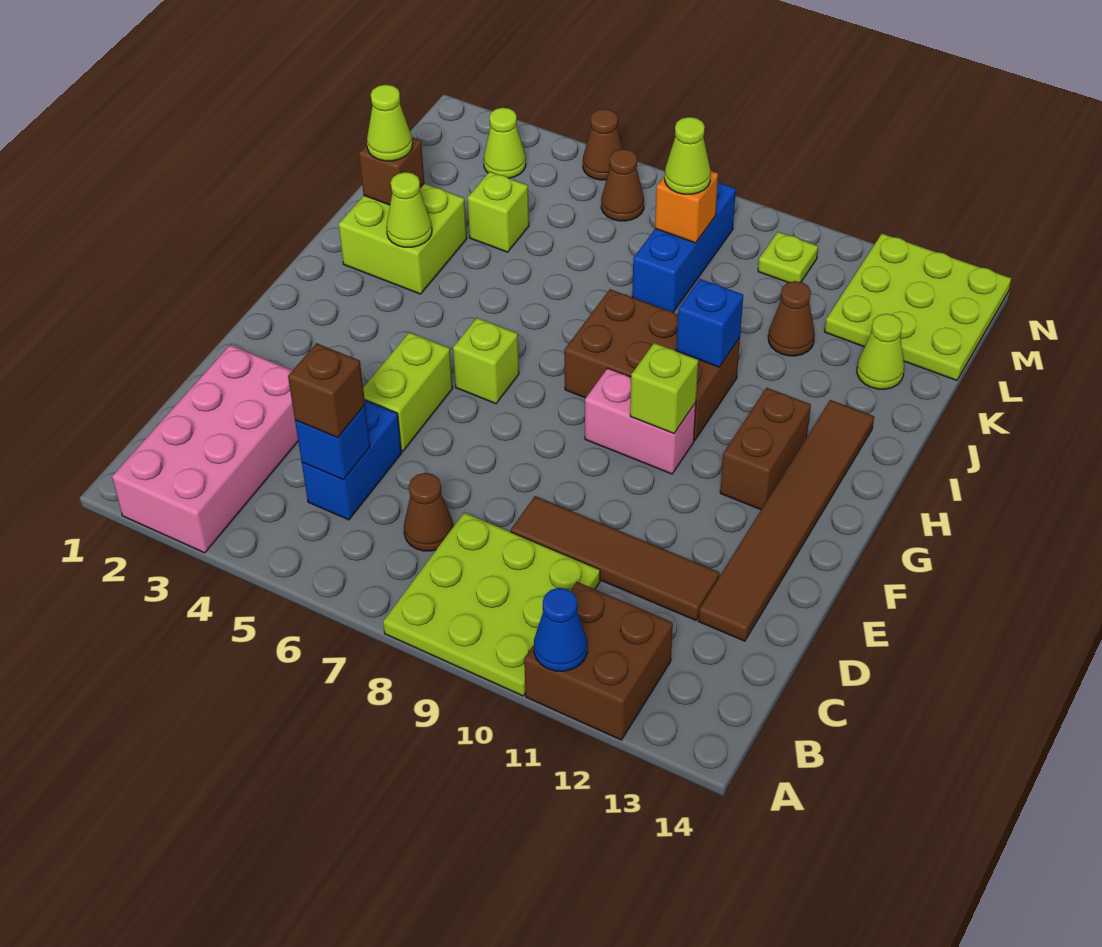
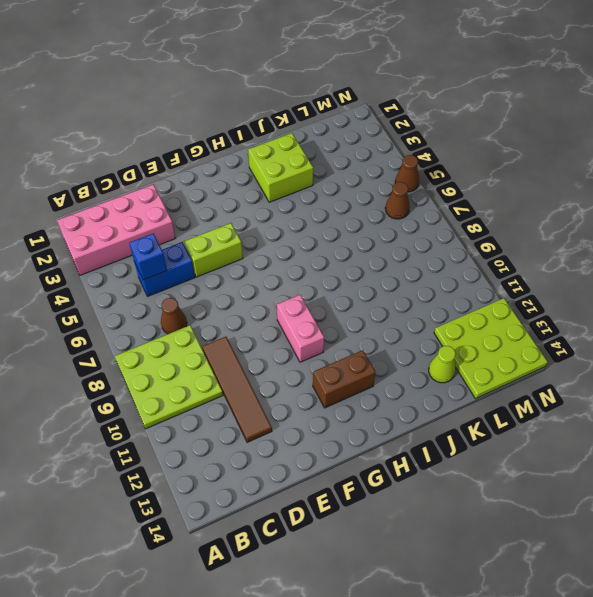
none -> brown brick A11:B12 level 1
none -> brown tile D13:I13 level 1
none -> lime brick G6 level 1
none -> brown brick H8:I10 level 1

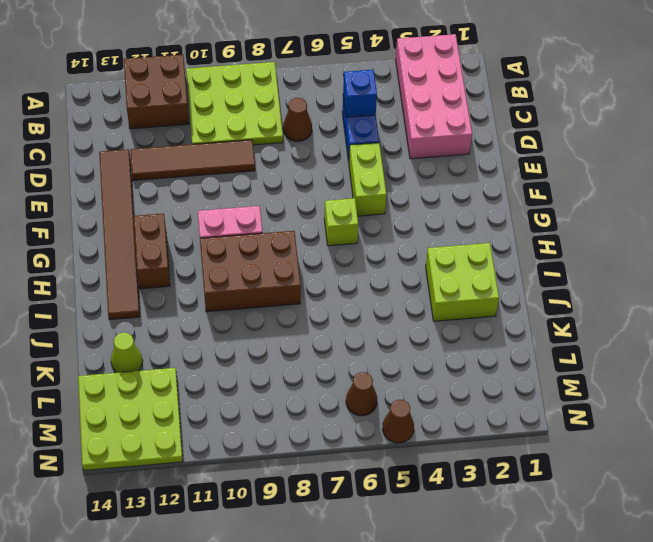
none -> lime brick K4 level 1
none -> blue brick K8:M8 level 1
none -> brown cone K11 level 1
none -> lime cone M3 level 1

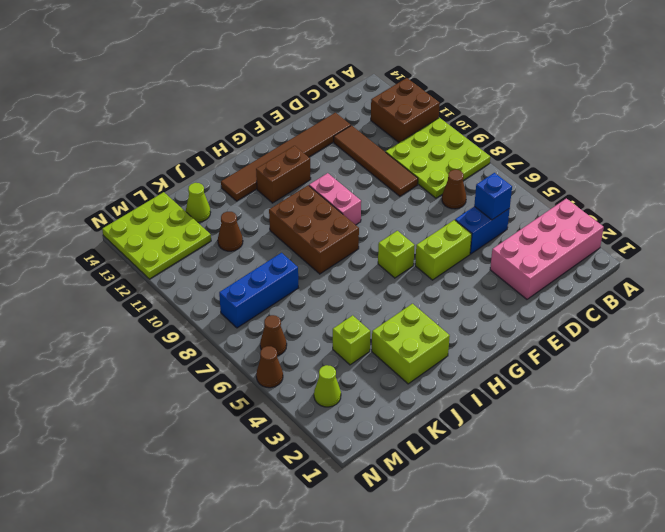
none -> lime plate M10 level 1
none -> blue cone A11 level 2
none -> lime brick G10 level 2
none -> lime cone I3 level 2

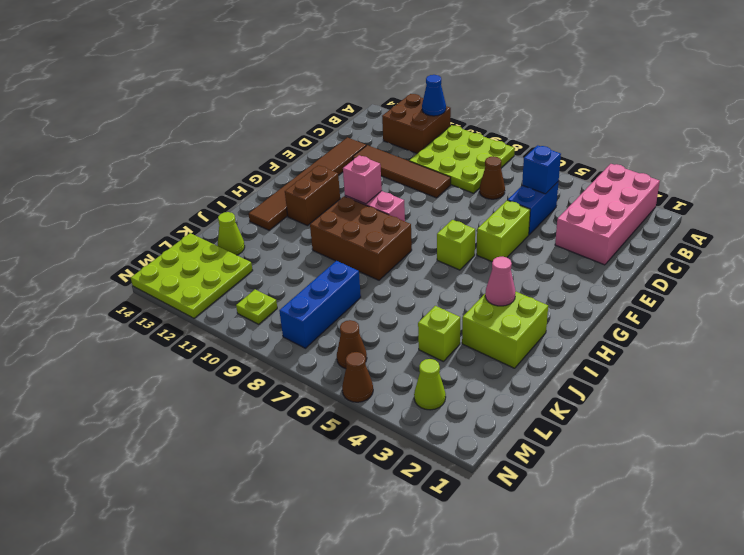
pink brick G10 level 2 -> lime brick G10 level 2
pink cone I3 level 2 -> lime cone I3 level 2
none -> brown cone K11 level 1
none -> blue brick I10 level 2
none -> brown brick J2 level 2
none -> orange brick L8 level 2

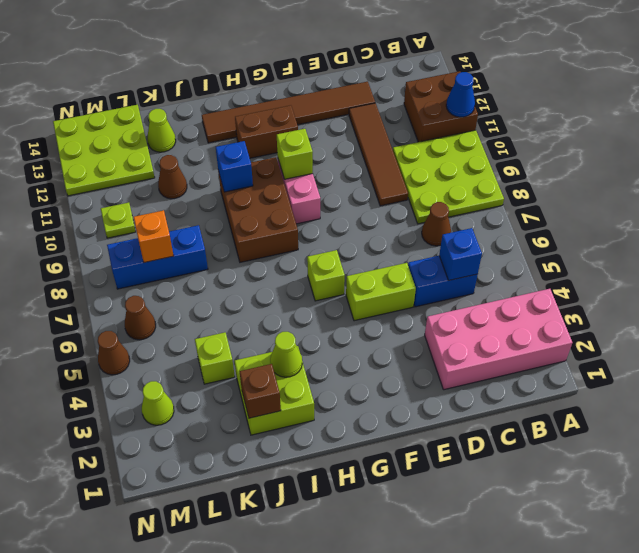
none -> brown brick C5 level 3
none -> lime cone J2 level 3
none -> lime cone L8 level 3

